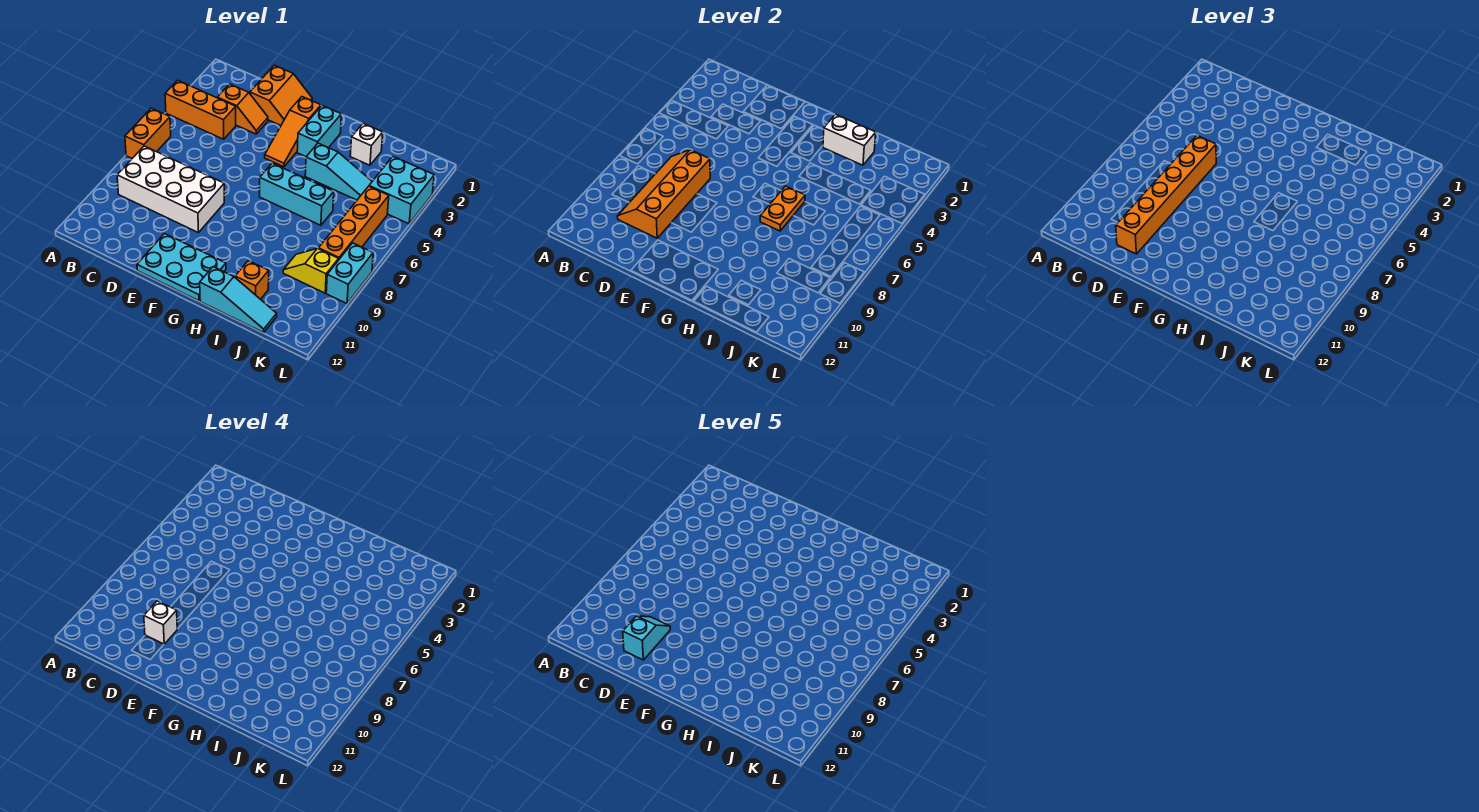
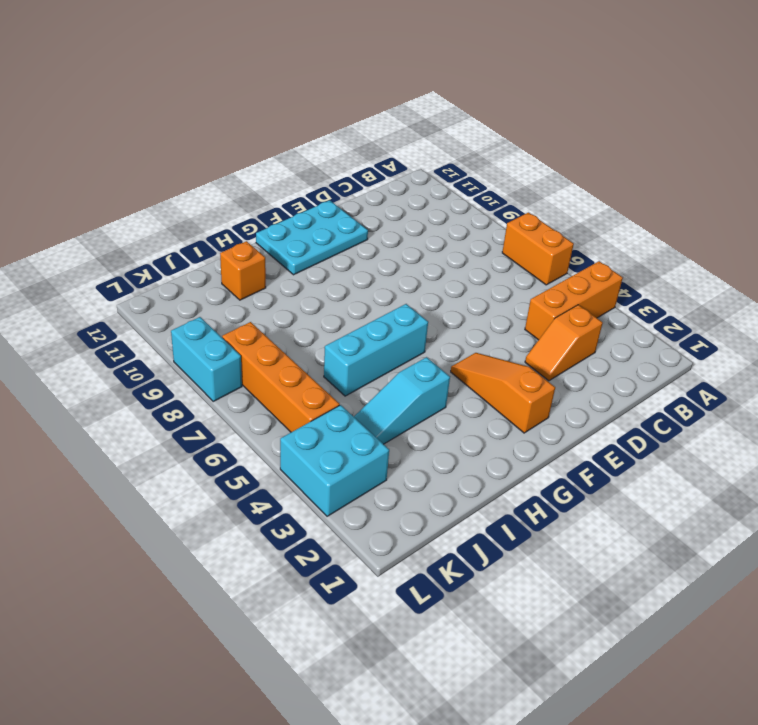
none -> white brick B8:E9 level 1
none -> orange slope D1:E2 level 1 top D
none -> cyan brick G2:G3 level 1

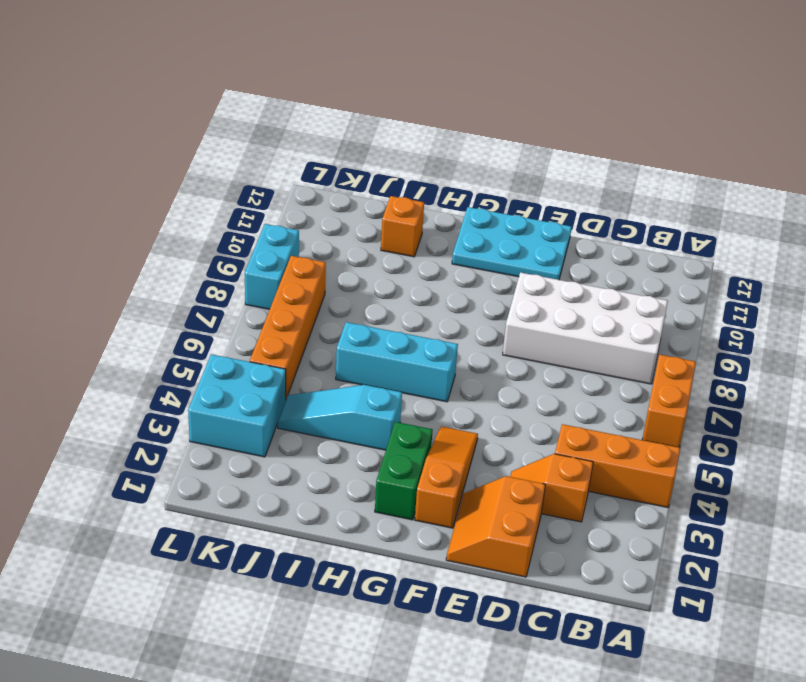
green brick G2:G3 level 1 -> cyan brick G2:G3 level 1
none -> cyan slope H12:J12 level 1 top H
none -> white brick I2 level 1
none -> yellow slope J9:K9 level 1 top K

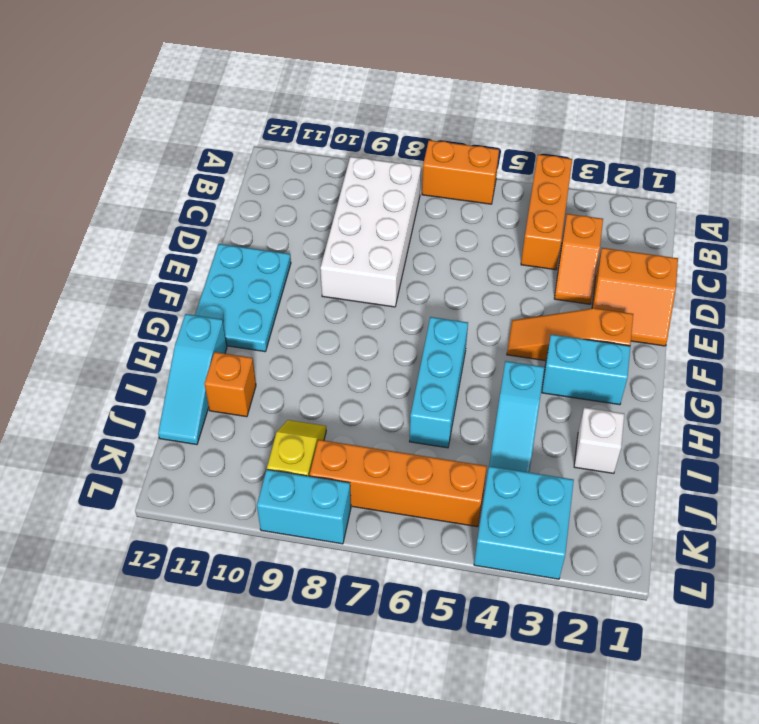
none -> orange slope C7:D10 level 2 top D
none -> white brick H2:I2 level 2
none -> orange plate H6:H7 level 2

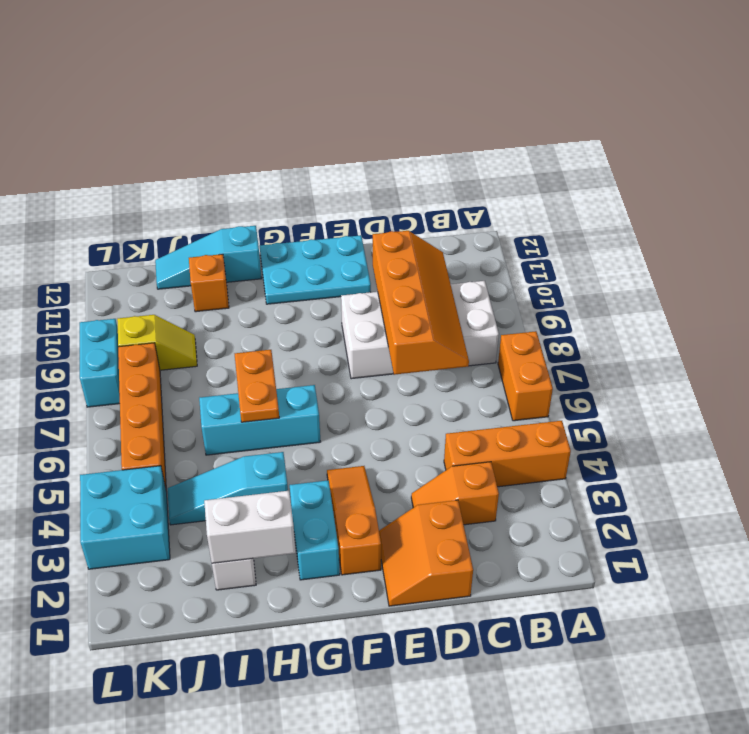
none -> orange brick D6:D11 level 3
none -> white brick D10 level 4
none -> cyan slope D10:D11 level 5 top 11

